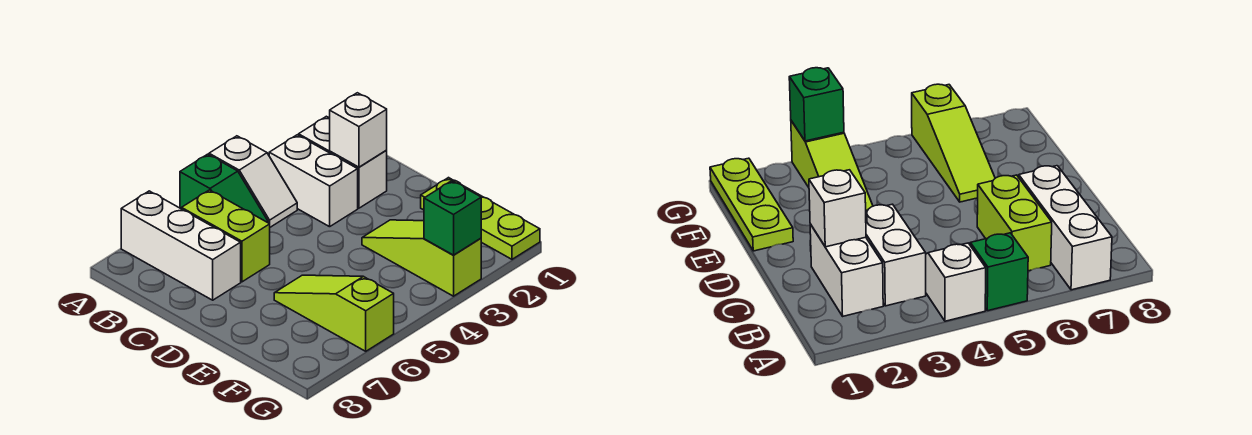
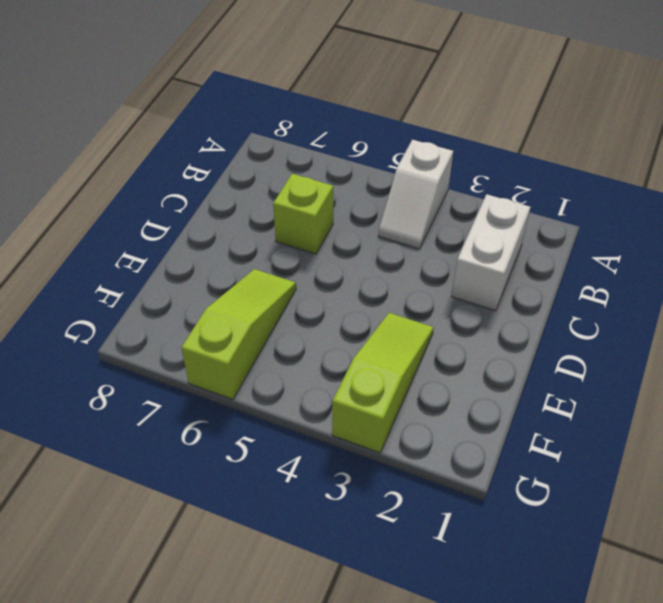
lime brick C6 level 1 -> lime brick B6:C6 level 1
none -> green slope A5:B5 level 1 top A
none -> white brick A7:C7 level 1

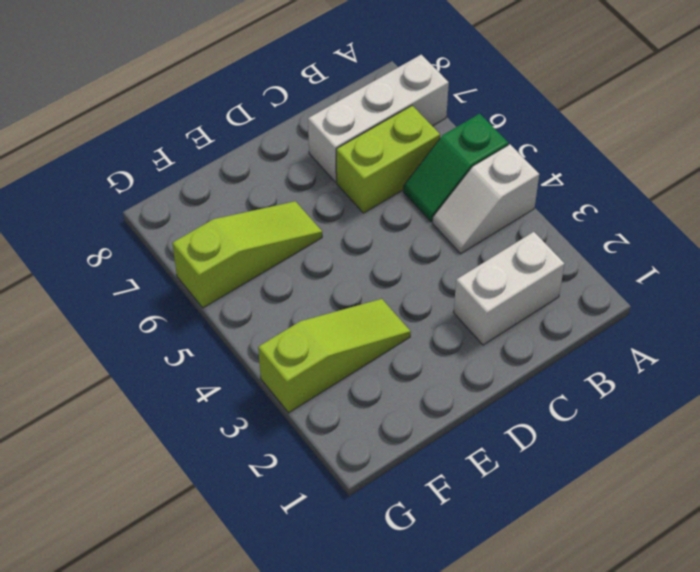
none -> white brick B3:C3 level 1
none -> lime plate E1:G1 level 1

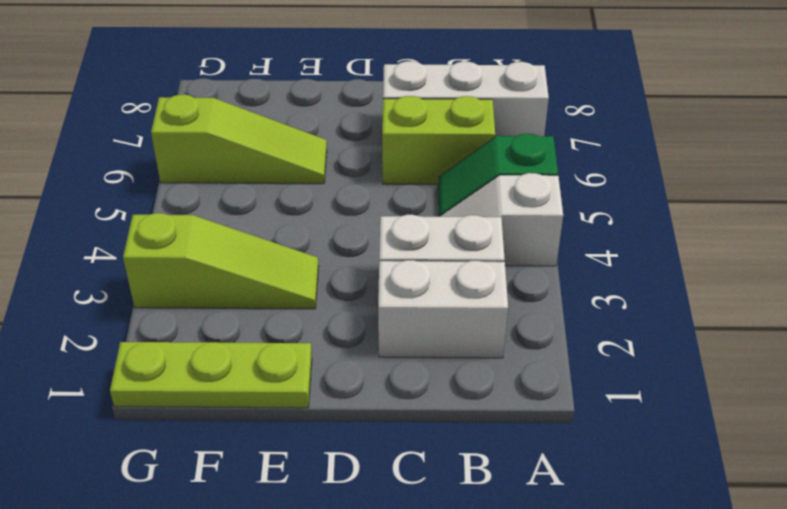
none -> white brick C2 level 2
none -> green brick G3 level 2

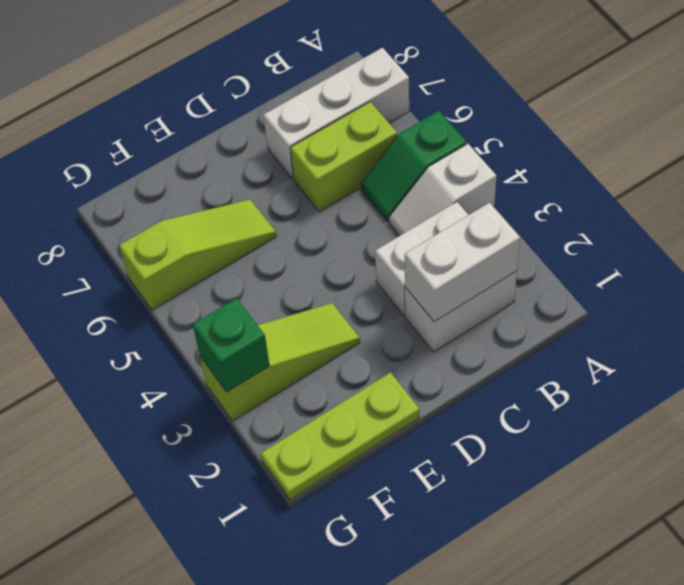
white brick B2:C2 level 2 -> white brick C2 level 2

